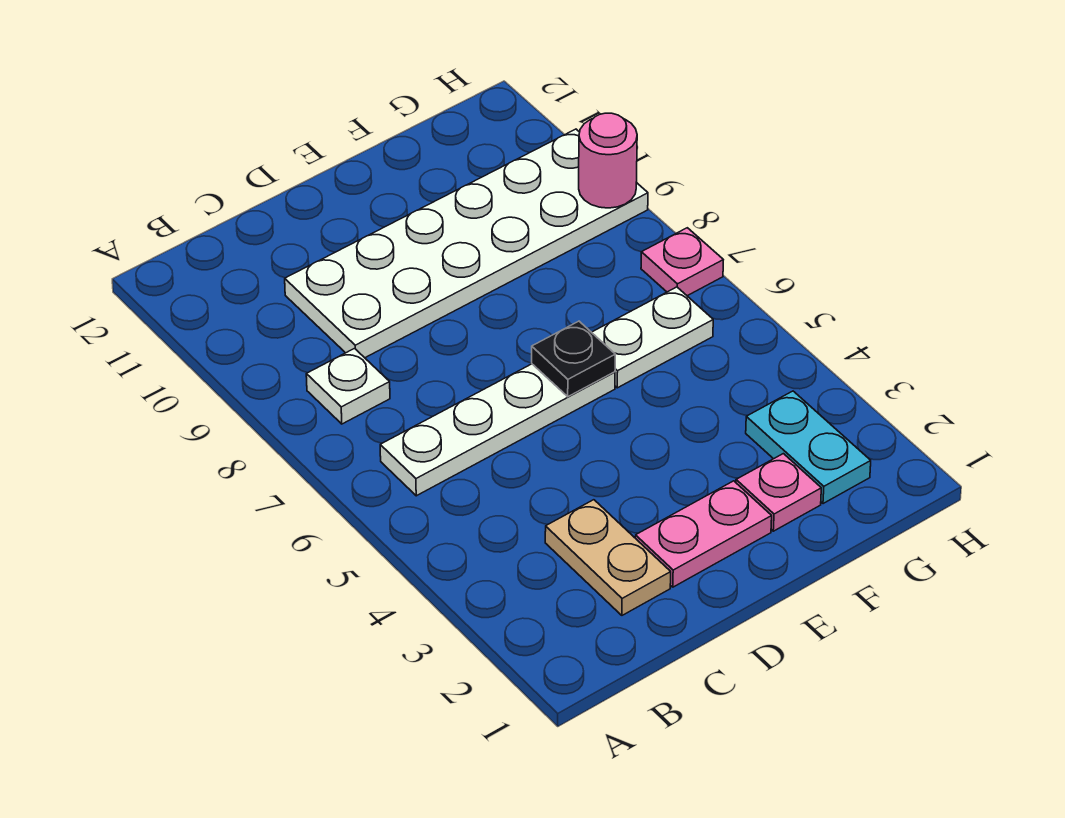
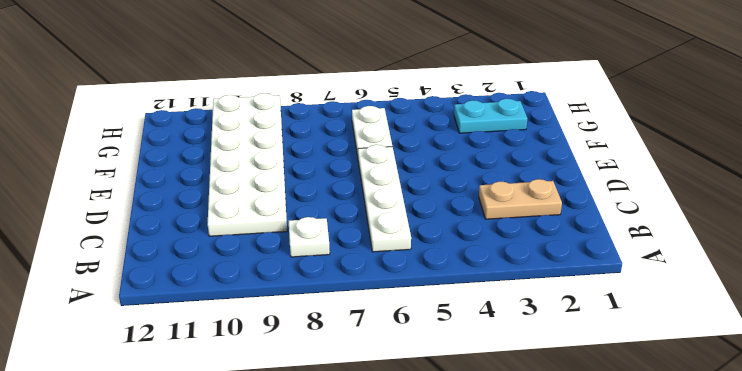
none -> pink plate D2:E2 level 1
none -> pink plate F2 level 1

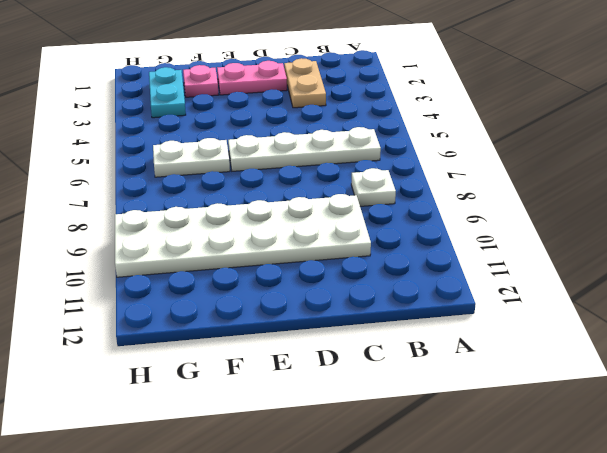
none -> pink plate H7 level 1
none -> black plate E6 level 2

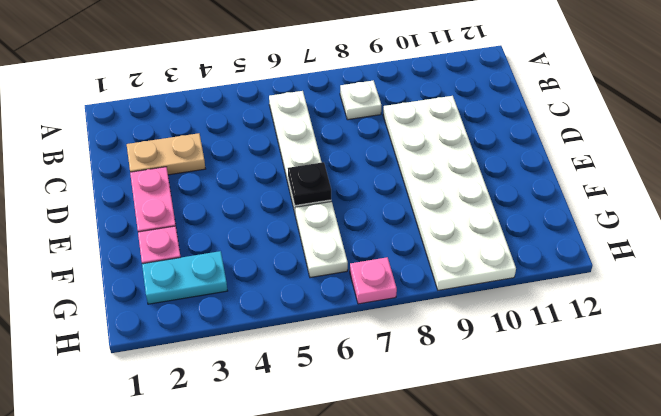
none -> pink round brick H9 level 2

